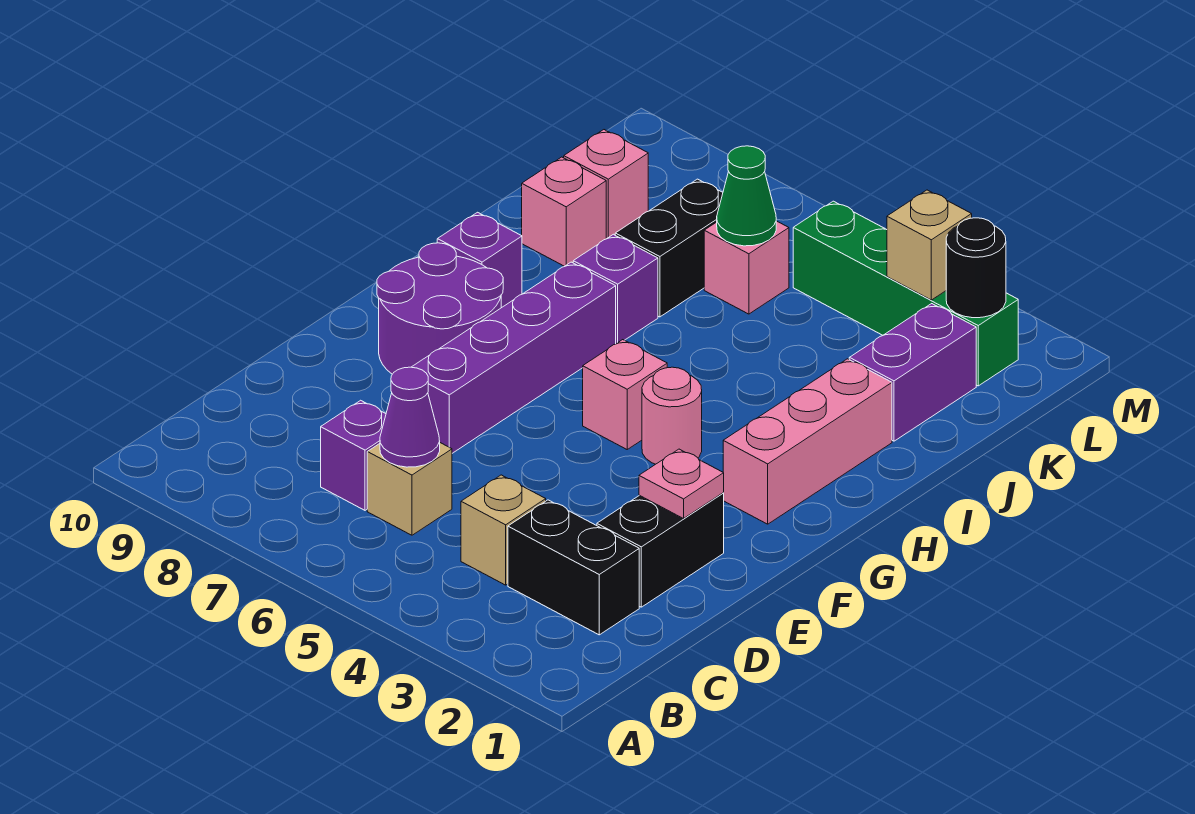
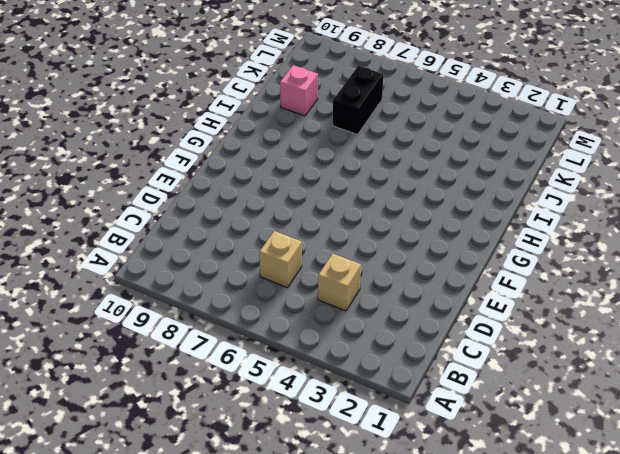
none -> black brick C2:C3 level 1
none -> purple brick C7 level 1
none -> black brick D2:E2 level 1

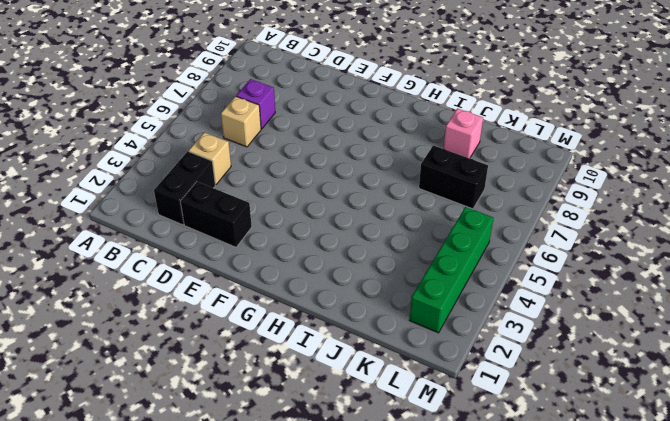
none -> purple brick E7:H7 level 1
none -> purple round brick F8:G9 level 1
none -> pink brick G2:I2 level 1

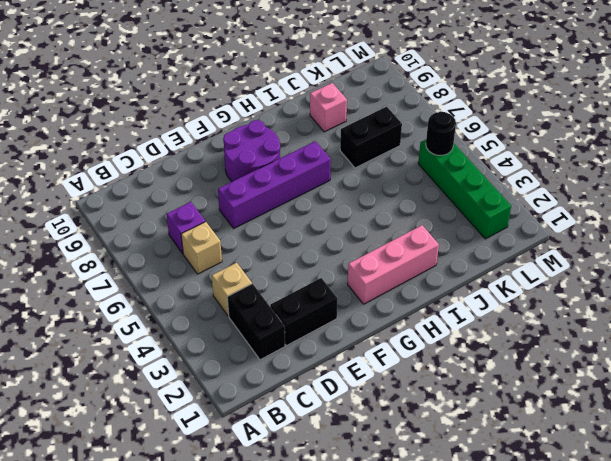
black round brick L5 level 2 -> black round brick L2 level 2
none -> pink round brick G4 level 1
none -> pink brick G5 level 1
none -> purple brick H9 level 1

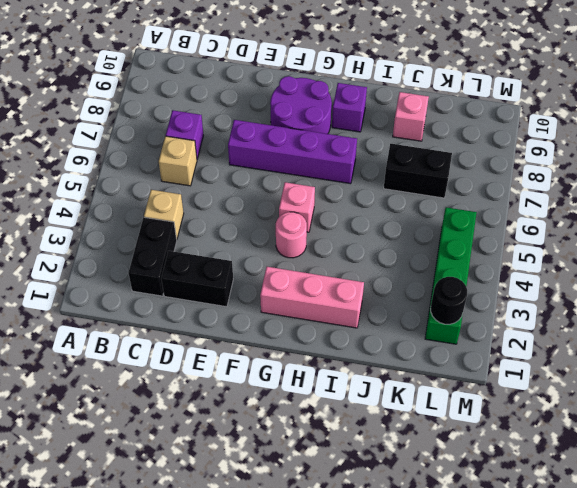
none -> purple brick I7 level 1
none -> purple brick J2:K2 level 1
none -> pink brick K6 level 1

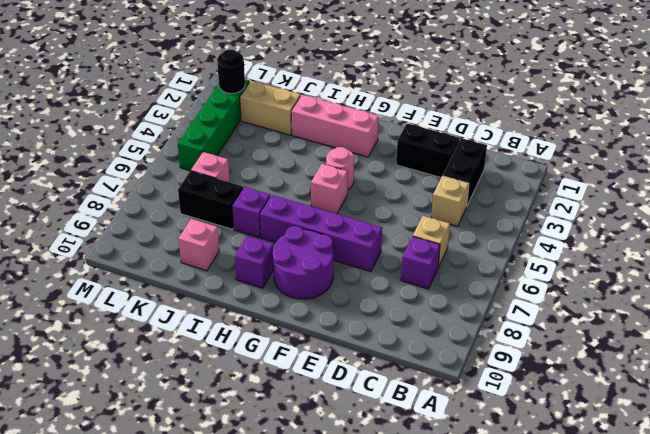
tan brick J2:K2 level 1 -> purple brick J2:K2 level 1
none -> pink brick K9 level 1
none -> purple cone C6 level 2
none -> pink plate E2 level 2

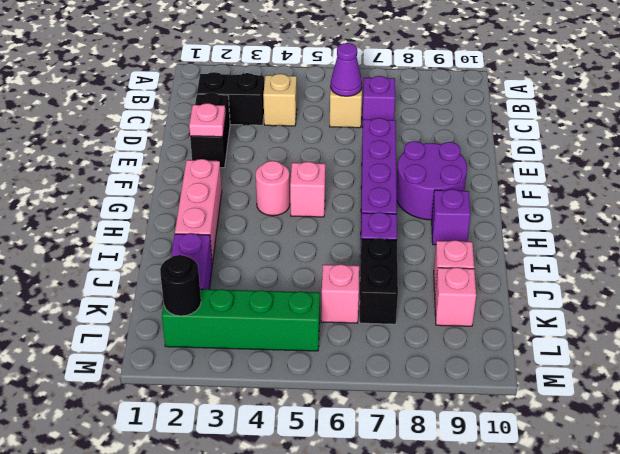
none -> green cone K6 level 2
none -> tan brick L3 level 2

